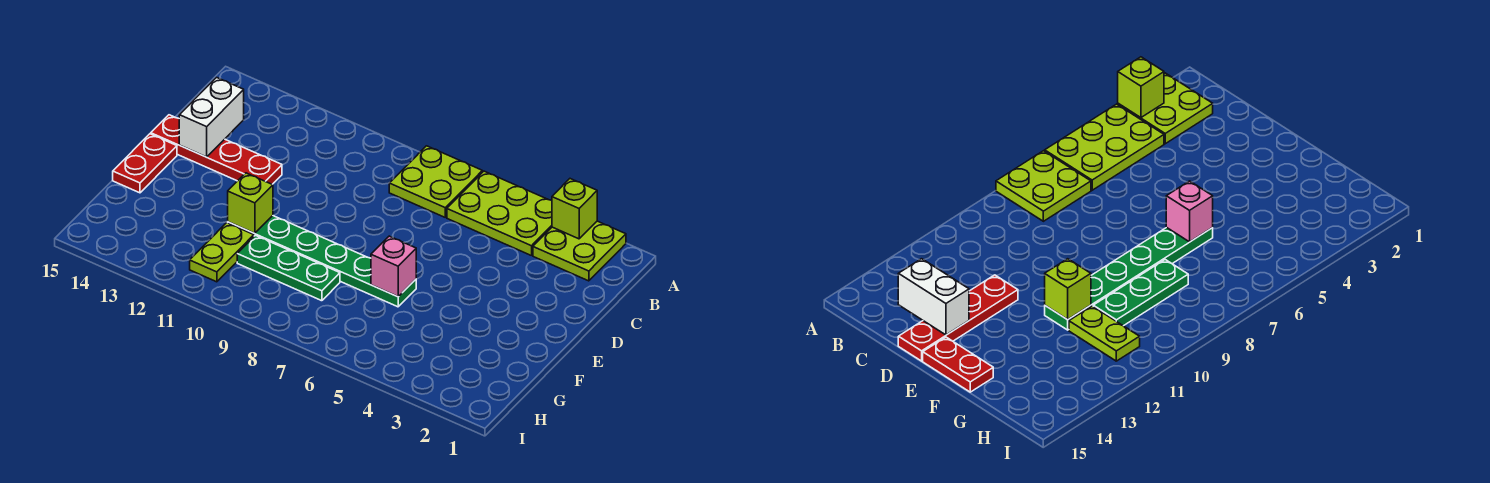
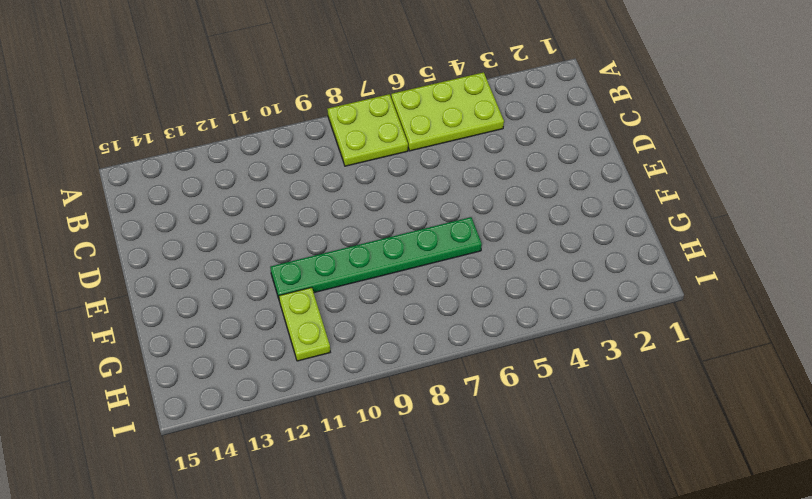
none -> lime plate A2:B3 level 1
none -> red plate D12:D15 level 1
none -> red plate E15:F15 level 1

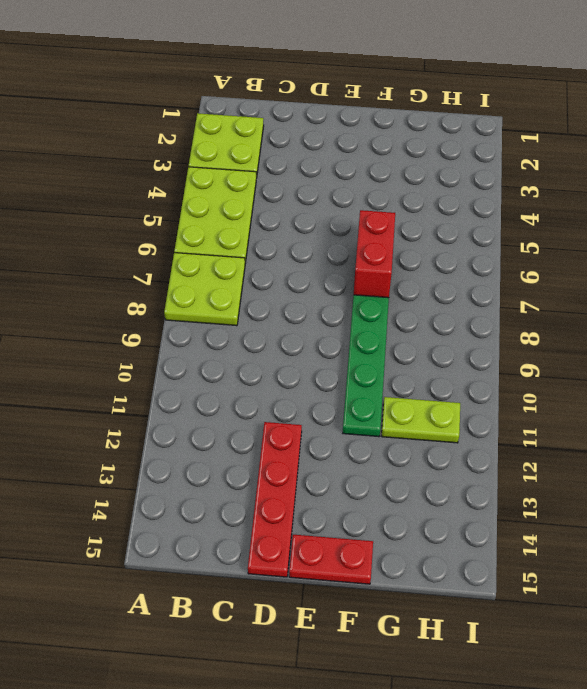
red brick F6:F7 level 2 -> pink brick F6 level 2
none -> green plate G8:G10 level 1
none -> lime brick A3 level 2
none -> white brick C14:D14 level 2

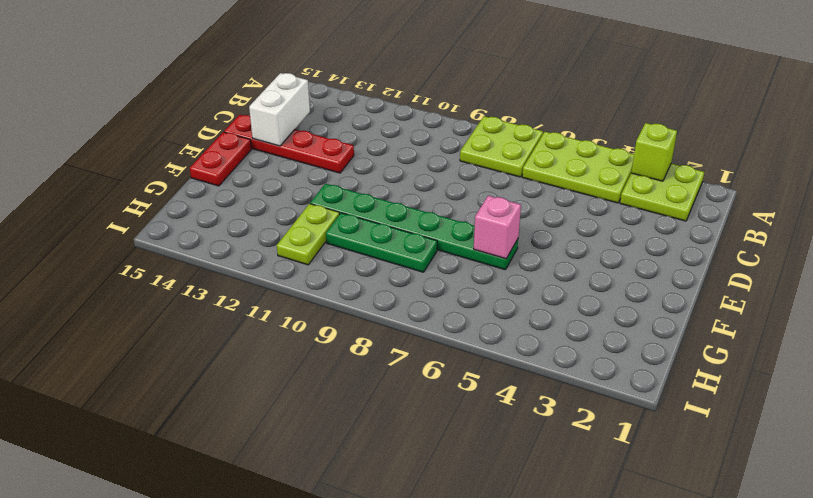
none -> lime brick F11 level 2

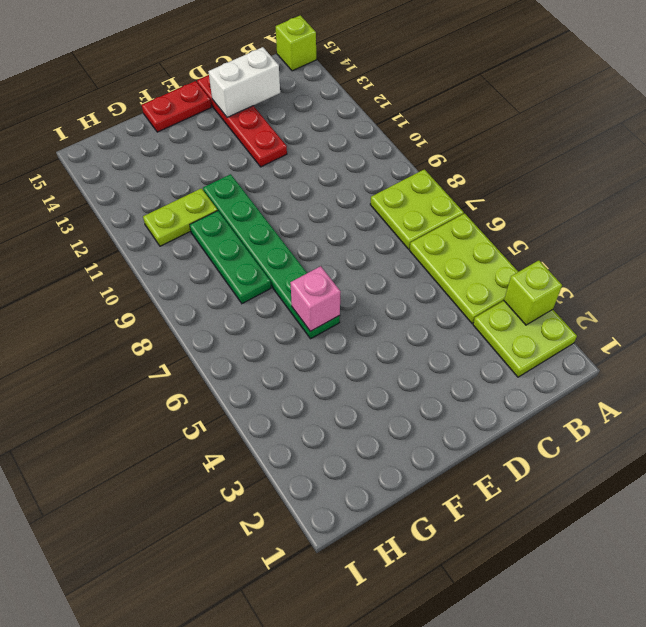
lime brick A15 level 1 -> lime brick F11 level 2

